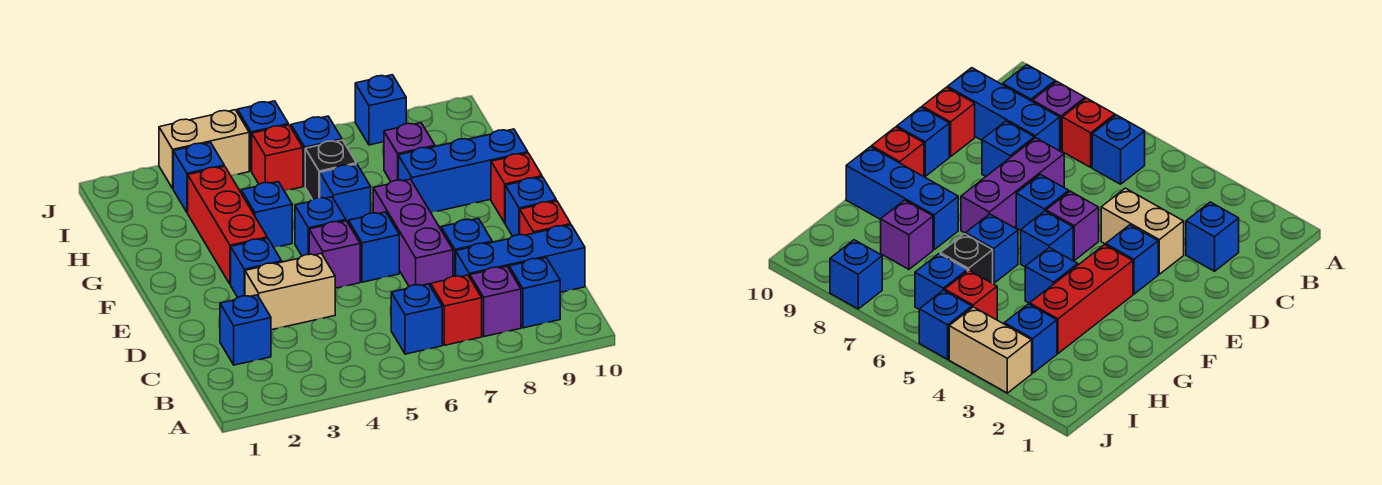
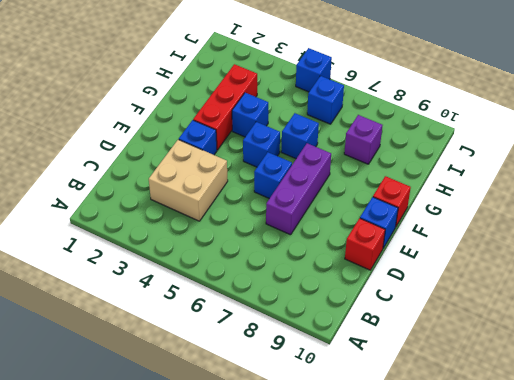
tan brick C3:D4 level 1 -> tan brick D3:D4 level 1
none -> blue brick B6 level 1
none -> red brick B7 level 1
none -> purple brick B8 level 1

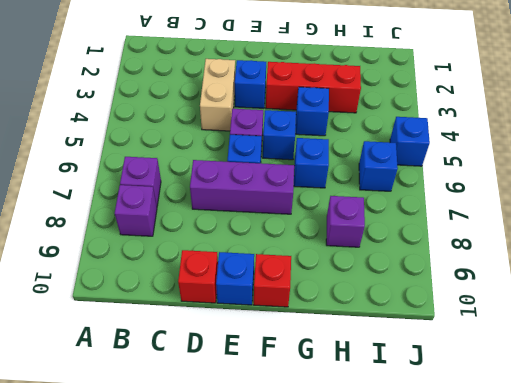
purple brick B7 level 1 -> red brick B7 level 1
none -> blue brick B6 level 1
none -> blue brick B9 level 1
none -> blue brick C2 level 1

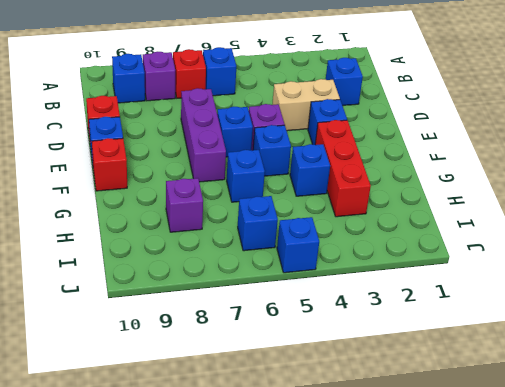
none -> blue brick C8:C10 level 1
none -> blue brick D8 level 1
none -> blue brick G8:G10 level 1

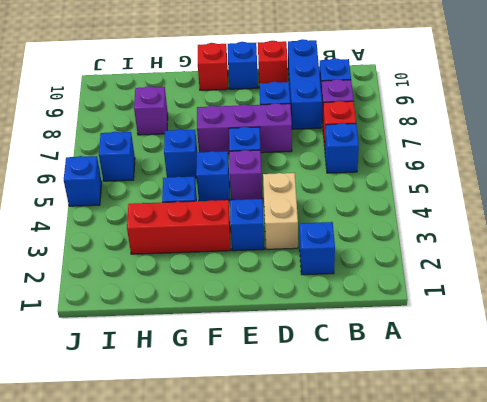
none -> blue brick G8:G10 level 1
none -> black brick H6 level 1
none -> blue brick I3 level 1

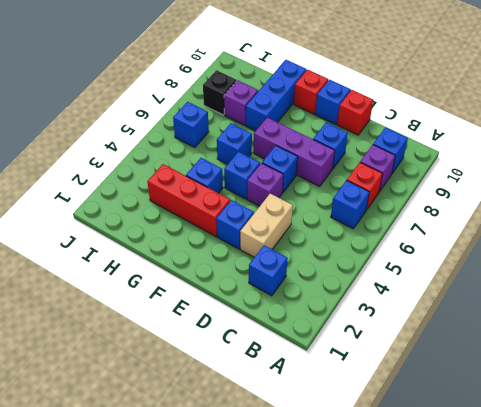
black brick I8 level 1 -> black brick H6 level 1
none -> blue brick C8:C10 level 1
none -> blue brick I3 level 1
none -> red brick I5 level 1

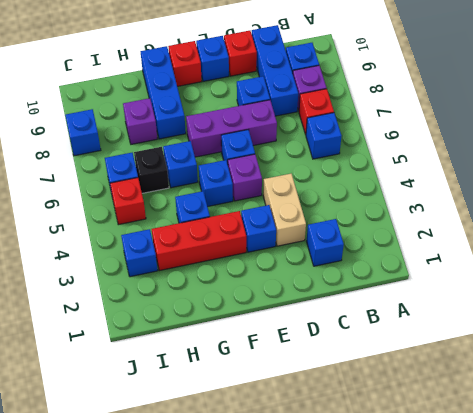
none -> tan brick J3:J4 level 1
none -> blue brick J5 level 1

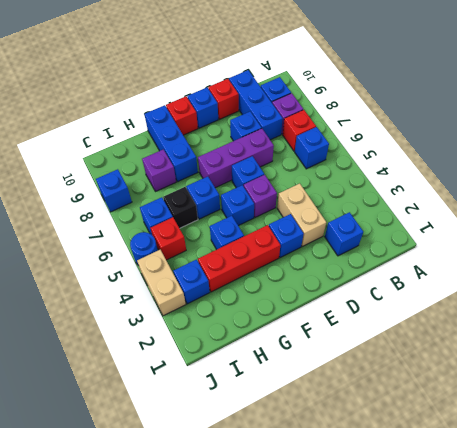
blue round brick J5 level 1 -> blue brick J5 level 1

